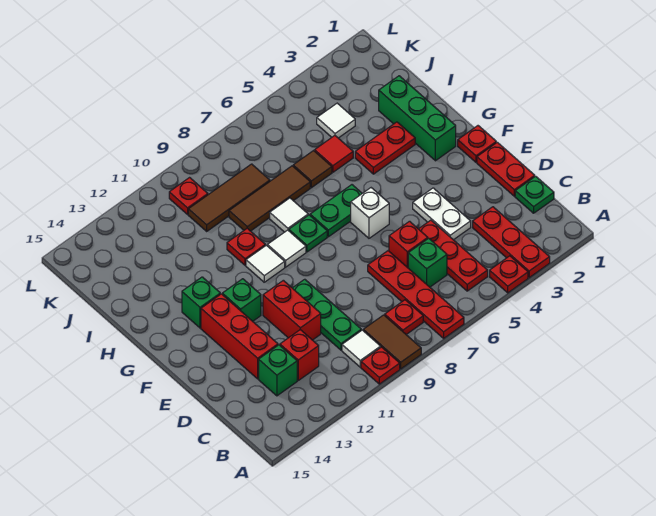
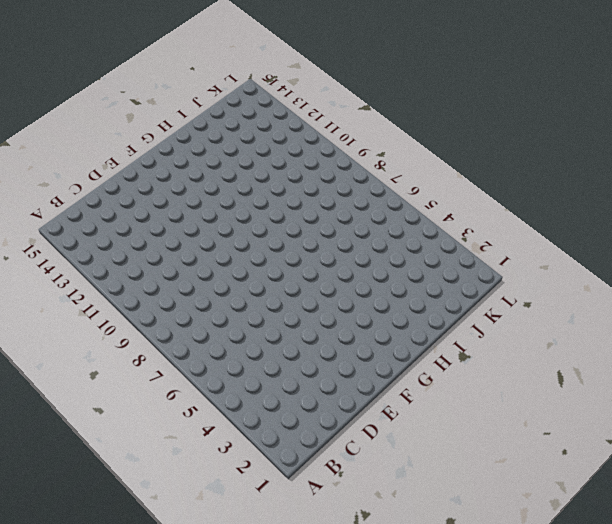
none -> red plate A3:C3 level 1
none -> red plate A4 level 1
none -> red plate A7:D7 level 1
none -> brown tile A9:B9 level 1

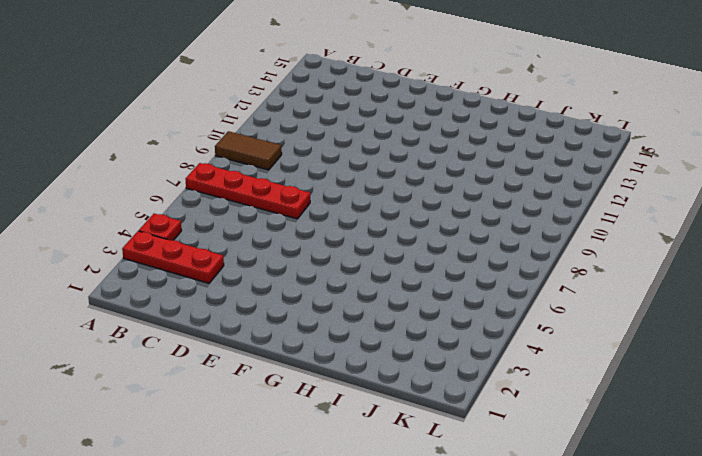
none -> red plate A10 level 1
none -> red plate B5:D5 level 1
none -> red plate B8 level 1
none -> white tile B10 level 1

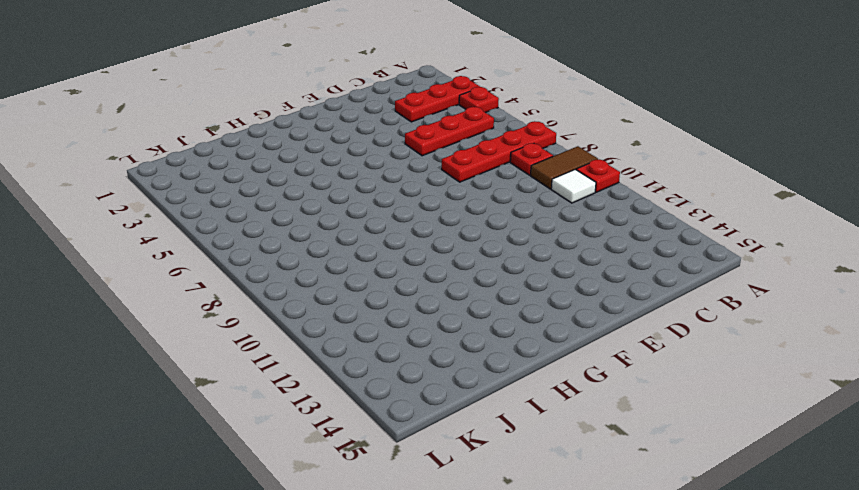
none -> green plate C1 level 1
none -> green brick C6 level 1
none -> green plate C10:E10 level 1
none -> red brick C12 level 1

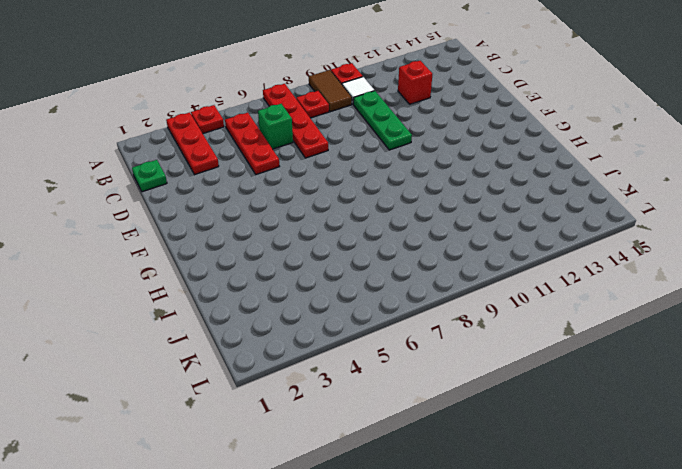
none -> green brick C13 level 1
none -> red plate D1:E1 level 1
none -> white plate D4:E4 level 1
none -> red brick D6 level 1

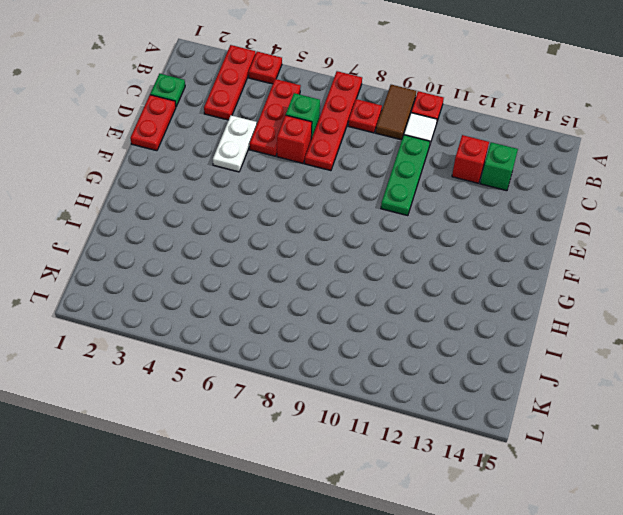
none -> red brick D11:E11 level 1
none -> red brick D13:F13 level 1
none -> red plate F1 level 1
none -> white brick F6 level 1

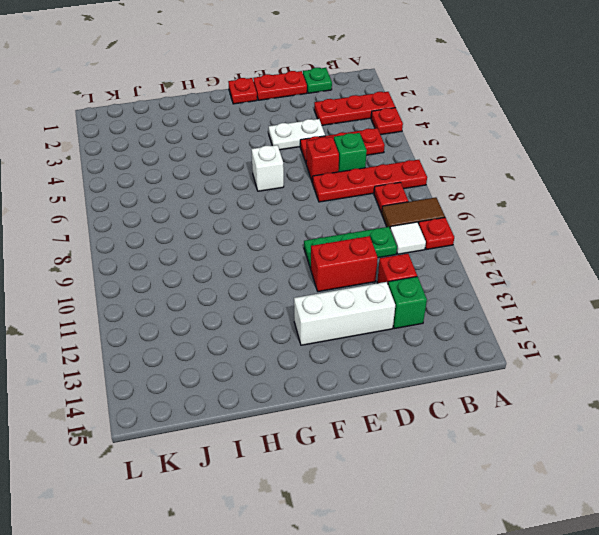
white brick D13:F13 level 1 -> red brick D13:F13 level 1
none -> green brick F12 level 1
none -> green brick G2:I2 level 1
none -> green plate G6:G7 level 1
none -> green plate G8 level 1

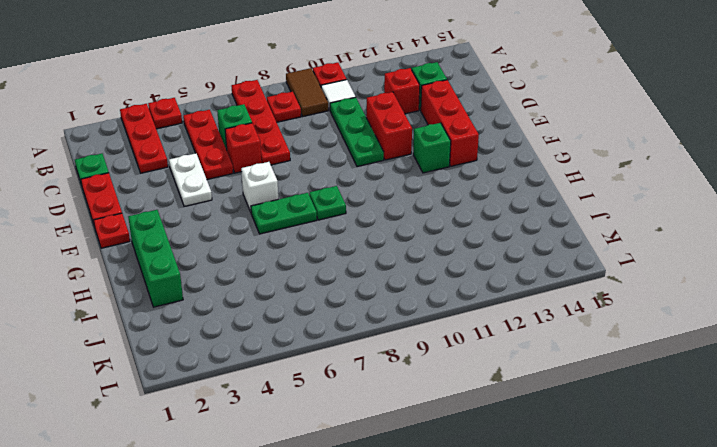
none -> white tile G9 level 1
none -> white tile G10 level 1
none -> green brick G13 level 1
none -> red plate H3:H4 level 1

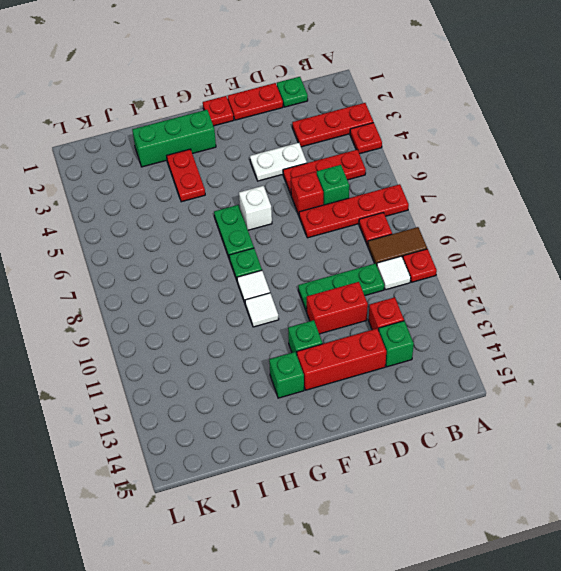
none -> white tile H8 level 1
none -> red plate H10 level 1
none -> red tile I5 level 1
none -> brown tile I6 level 1

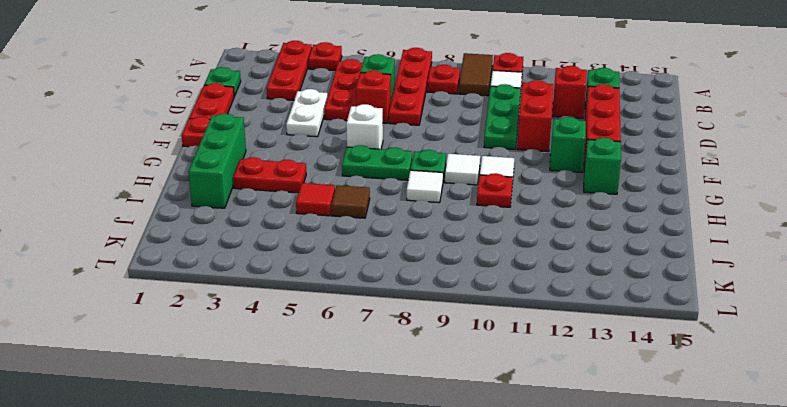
none -> brown tile I7:I9 level 1
none -> white tile J4 level 1
none -> brown tile J8:J10 level 1
none -> red plate K10 level 1

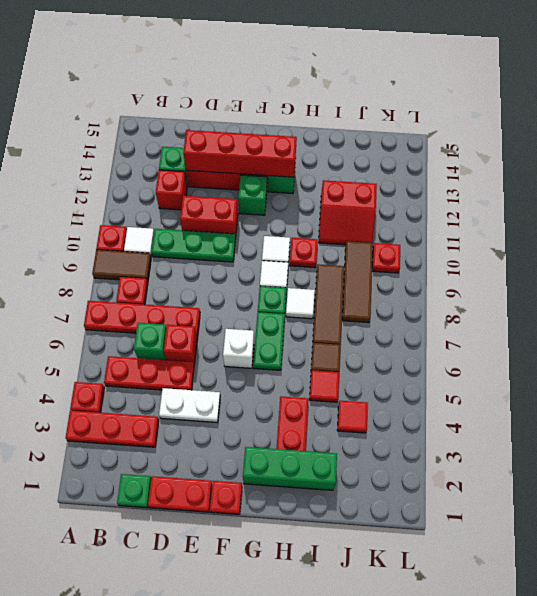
red brick D13:G13 level 2 -> none
red slope I11:J12 level 1 top 12 -> none
red tile J4 level 1 -> white tile J4 level 1

